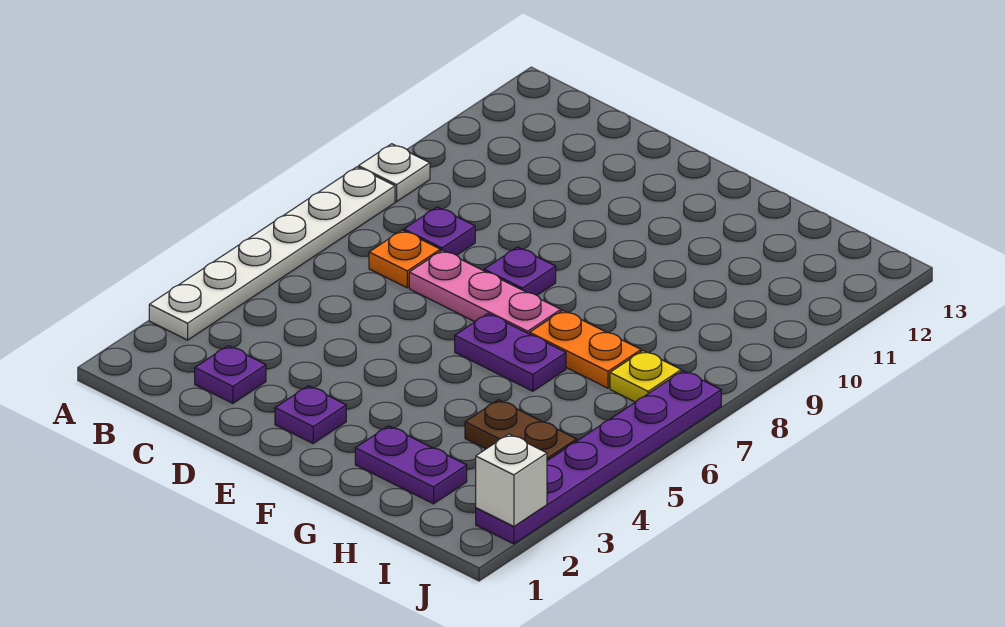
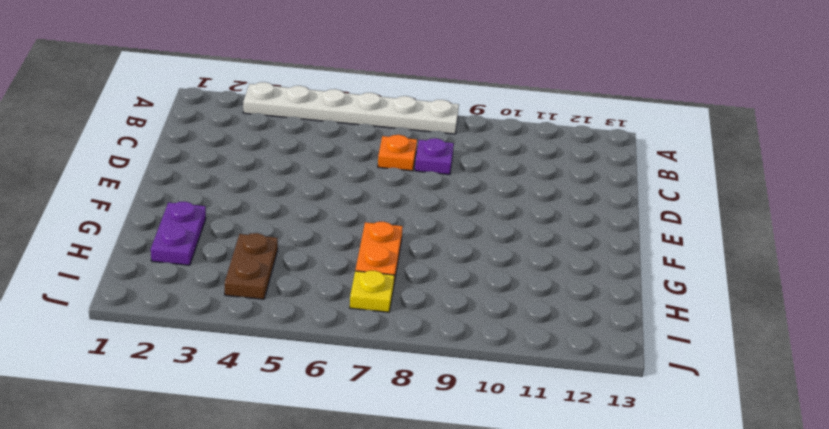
none -> white plate A9 level 1
none -> purple plate C2 level 1
none -> pink plate D7:F7 level 1

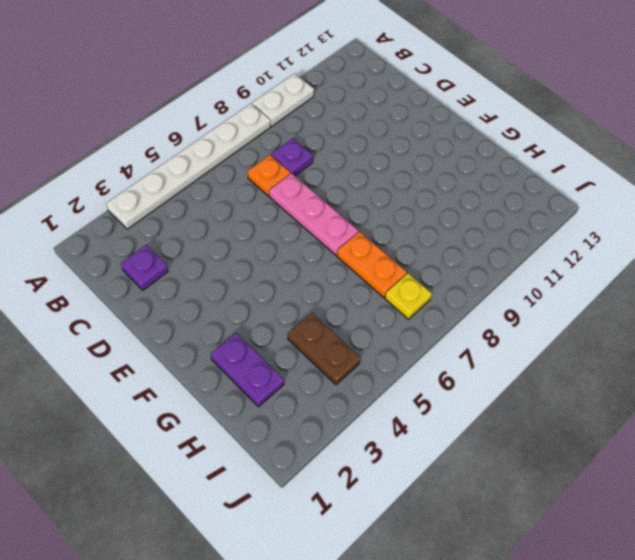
white plate A9:A10 level 1 -> white plate A9 level 1
none -> purple plate E2 level 1
none -> purple plate E8 level 1
none -> purple plate F6:G6 level 1

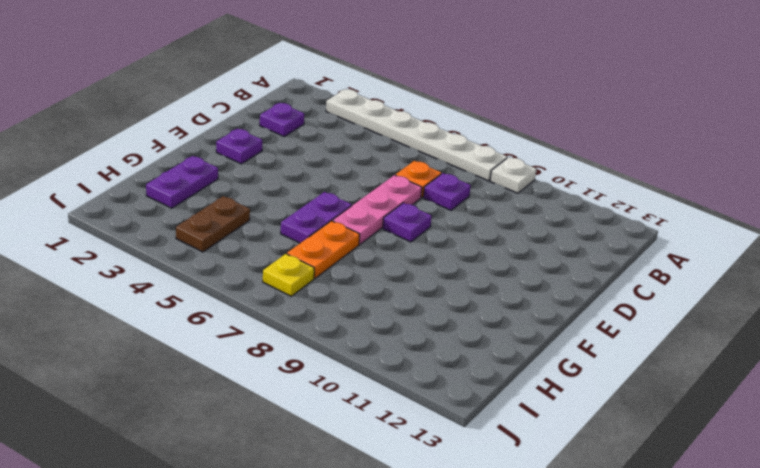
none -> purple plate J2:J7 level 1
none -> white brick J2 level 2

